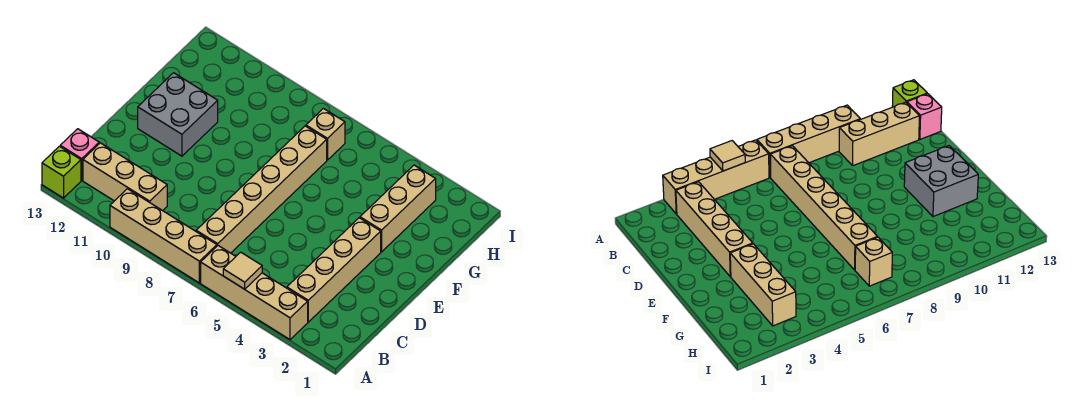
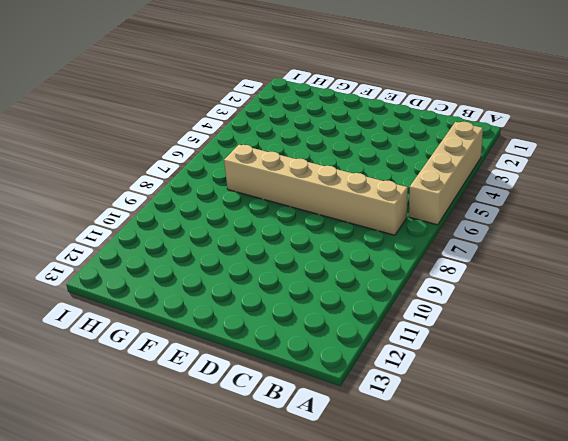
none -> tan brick A7:A10 level 1
none -> lime brick A13 level 1

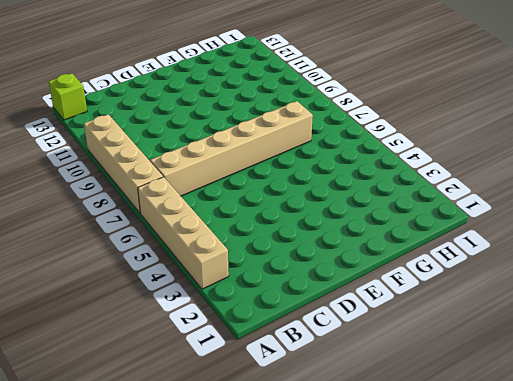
none -> tan brick B3:E3 level 1
none -> tan brick B10:B12 level 1

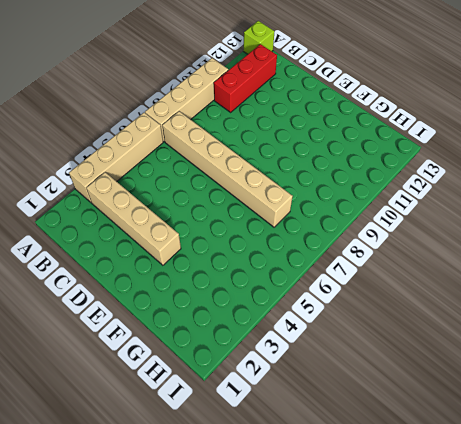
red brick B10:B12 level 1 -> tan brick B10:B12 level 1
none -> pink brick B13 level 1
none -> grey brick E11:F12 level 1

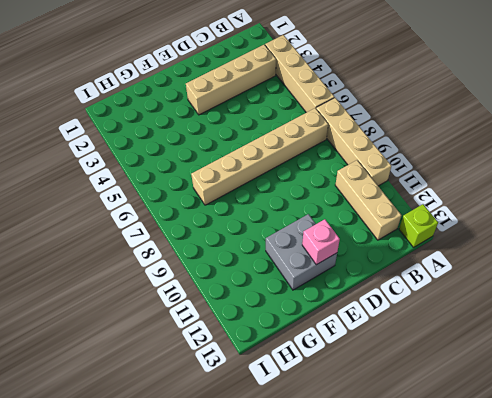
pink brick E12 level 2 -> pink brick B13 level 1
none -> tan brick F3:H3 level 1
none -> tan brick H7 level 1

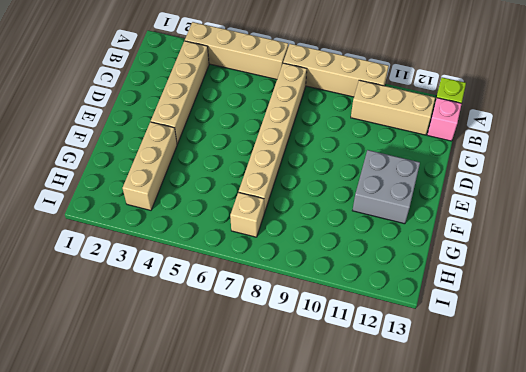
none -> tan tile A5 level 2

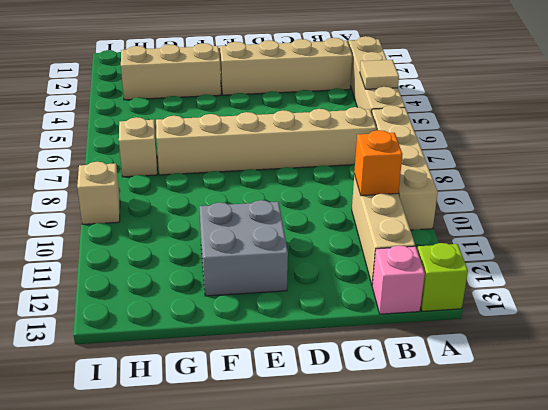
orange brick B10 level 2 -> none
tan brick I9 level 1 -> none

